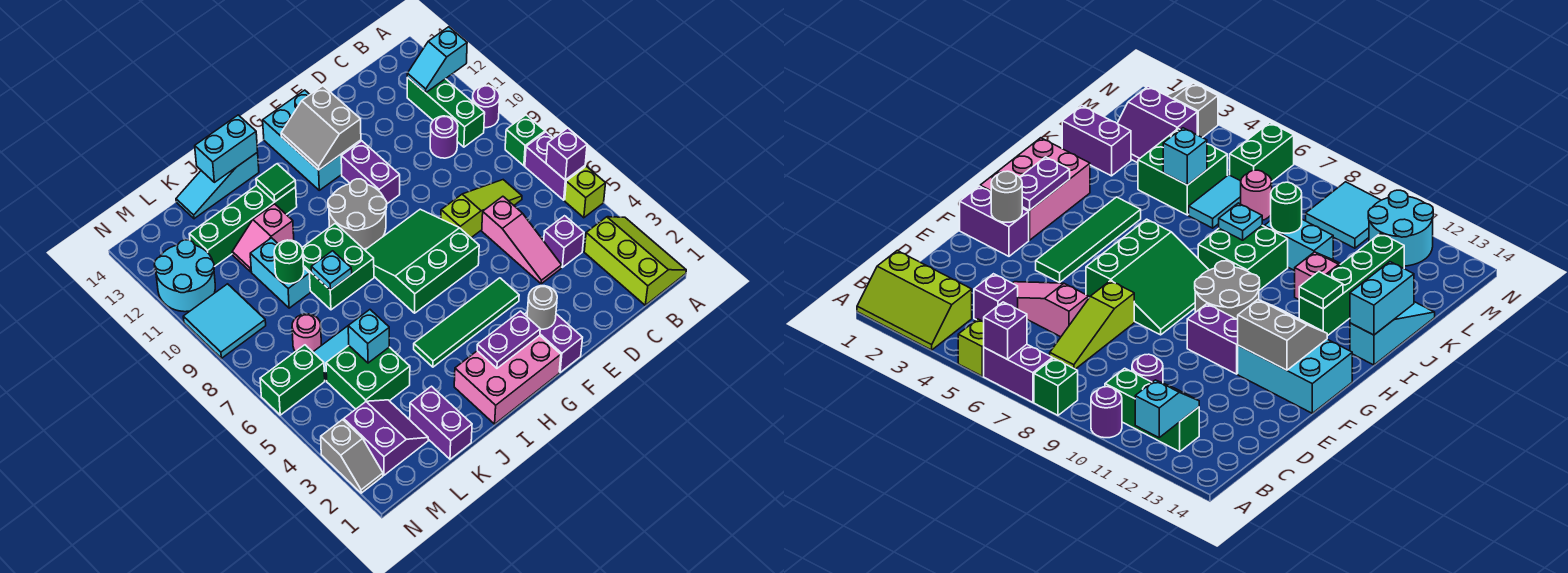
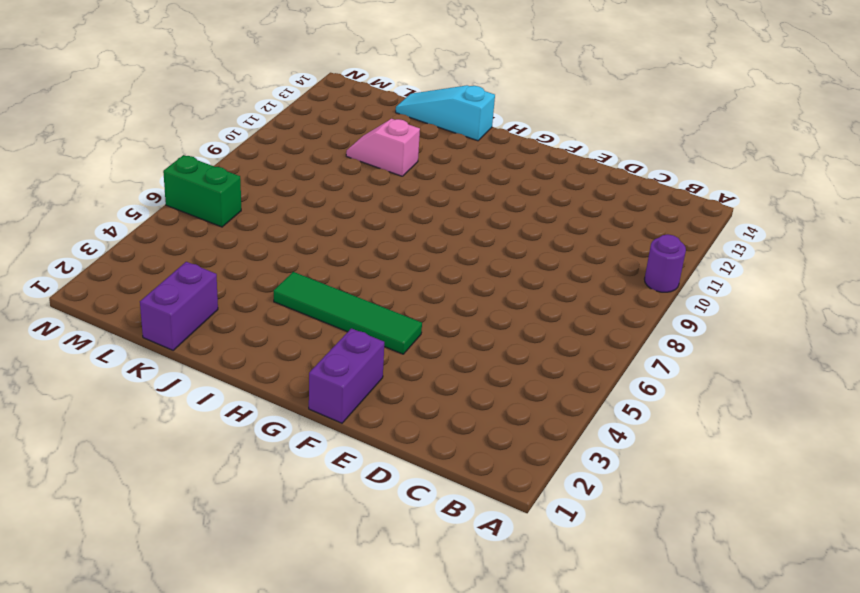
none -> lime slope A1:B3 level 1 top B
none -> lime brick A5 level 1
none -> purple brick A6:A7 level 1
none -> green brick A8 level 1

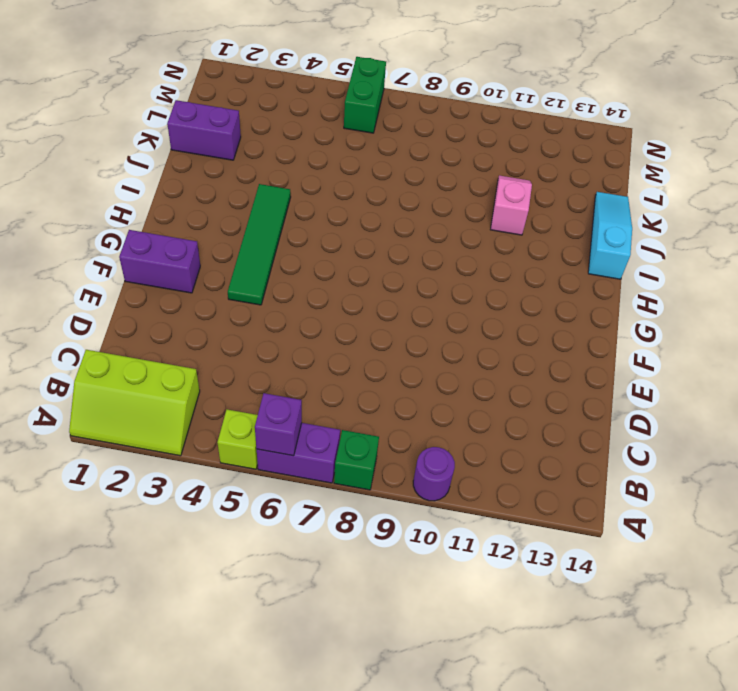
none -> green brick B10:B12 level 1
none -> purple brick C4 level 1
none -> lime slope C7:E7 level 1 top E
none -> purple round brick C10 level 1

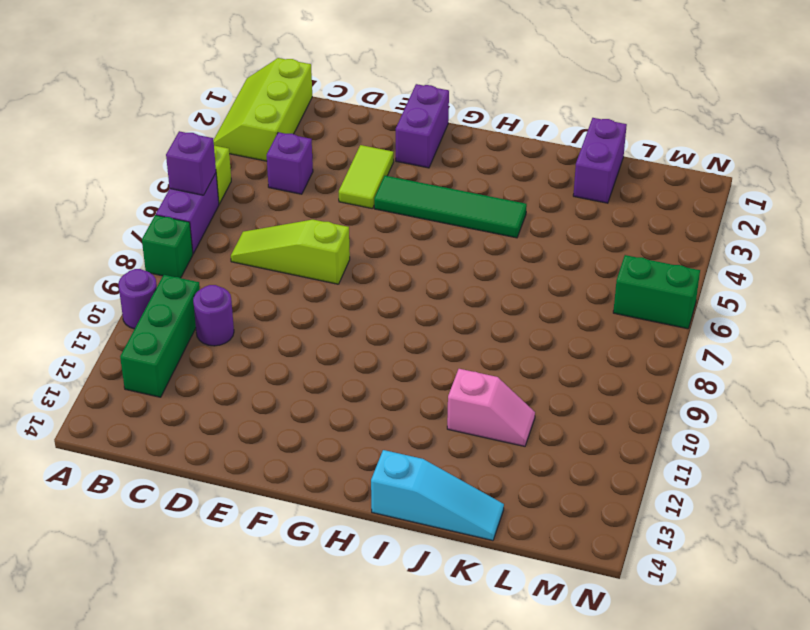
lime tile E3:E4 level 1 -> none
none -> pink slope D4:D6 level 1 top 6
none -> green slope F6:H8 level 1 top 6
none -> purple brick F10:F11 level 1
none -> cyan brick F12:G14 level 1

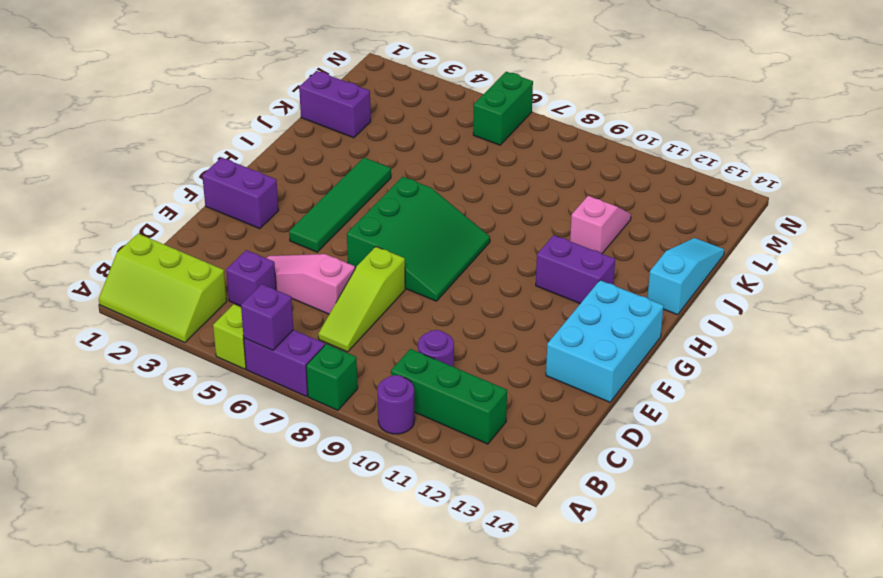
cyan brick E13:G14 level 1 -> cyan brick F12:G14 level 1
purple brick H11:H12 level 1 -> purple brick F10:F11 level 1
none -> pink brick G1:I2 level 1
none -> grey round brick G9:H10 level 1
none -> green brick I8:J9 level 1
none -> green brick I12:L12 level 1

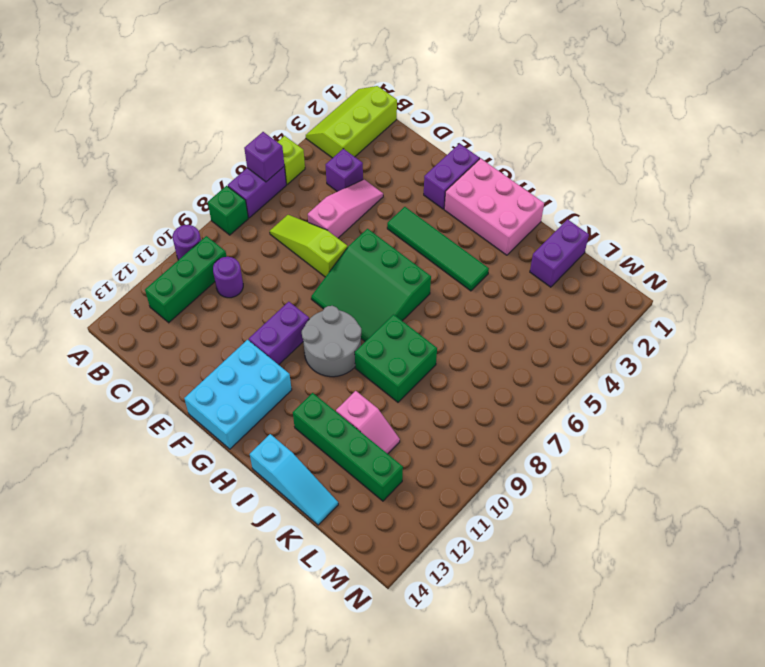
none -> green brick K4:L5 level 1
none -> cyan tile K6:L6 level 1
none -> cyan brick K9:K10 level 1
none -> purple slope L2:M3 level 1 top M

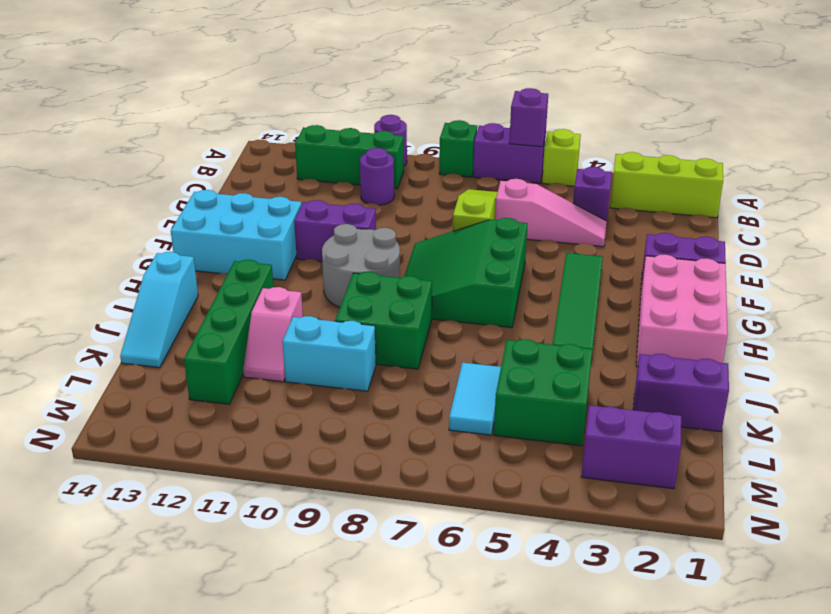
none -> pink round brick L7 level 1
none -> green brick M6:N6 level 1
none -> cyan tile M9:N10 level 1
none -> cyan round brick M11:N12 level 1

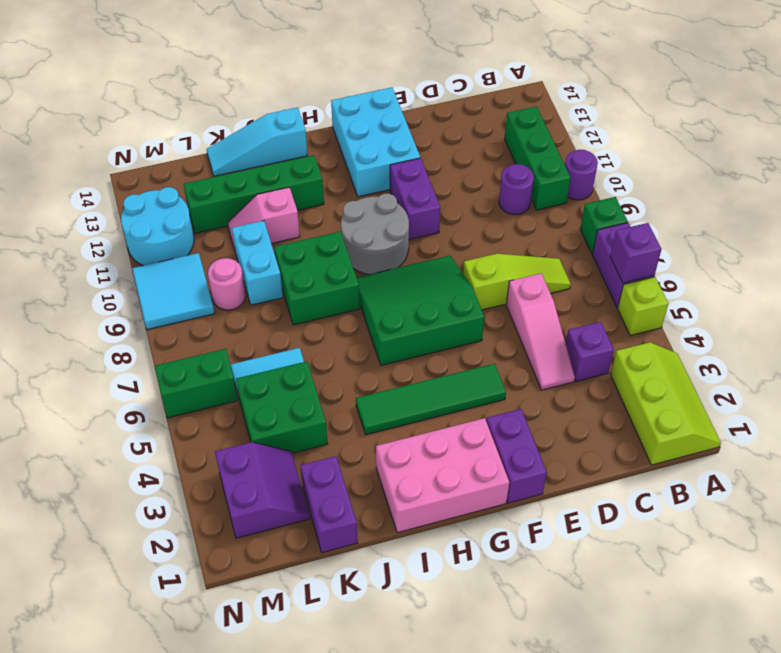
pink round brick L9 level 1 -> pink round brick L7 level 1
none -> grey slope N2:N3 level 1 top 3
none -> cyan slope A12:B12 level 2 top A
none -> grey round brick F2 level 2
none -> grey slope F12:G13 level 2 top F

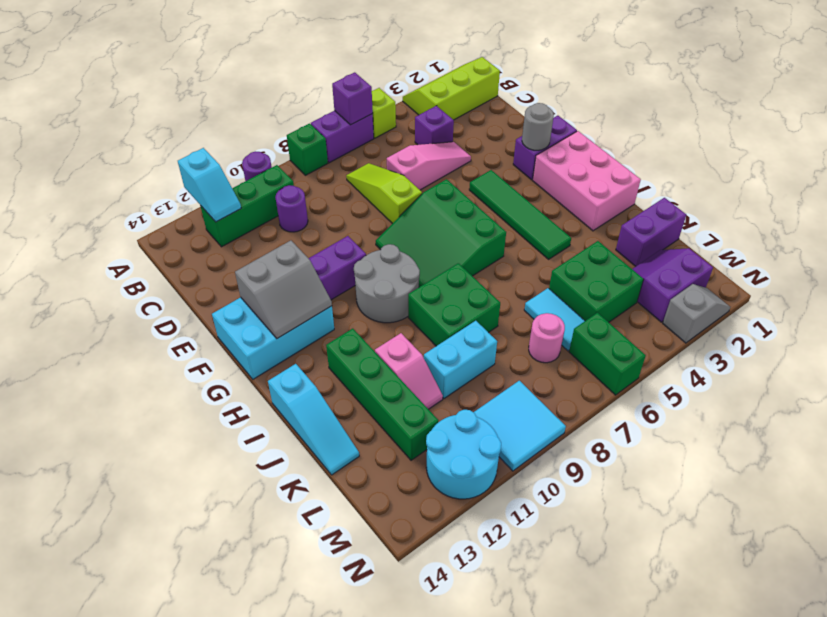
none -> purple plate G2:H2 level 2
none -> green tile I12 level 2
none -> cyan brick I14:J14 level 2
none -> cyan plate J8 level 2

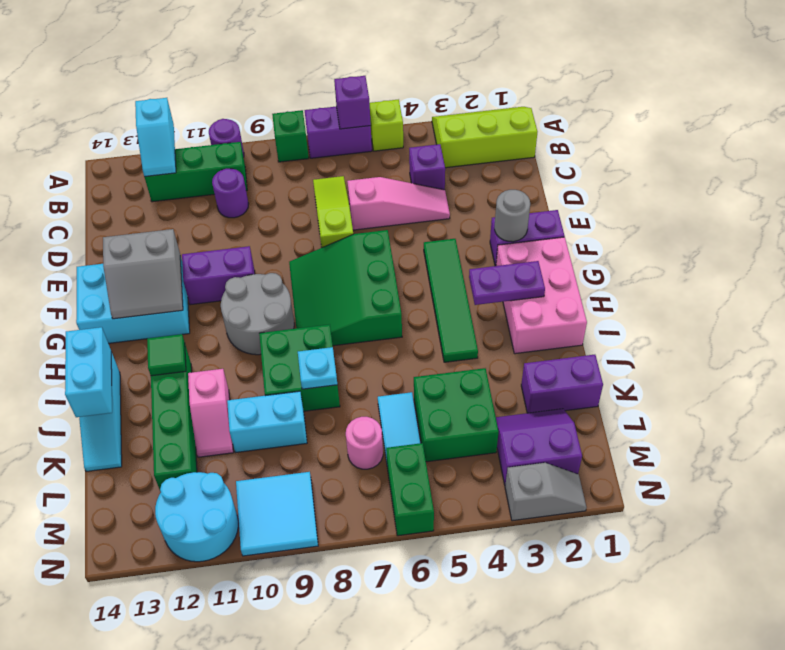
purple plate H2:H3 level 2 -> purple plate G2:H2 level 2
none -> cyan brick K5 level 2
none -> green round brick K9 level 2

